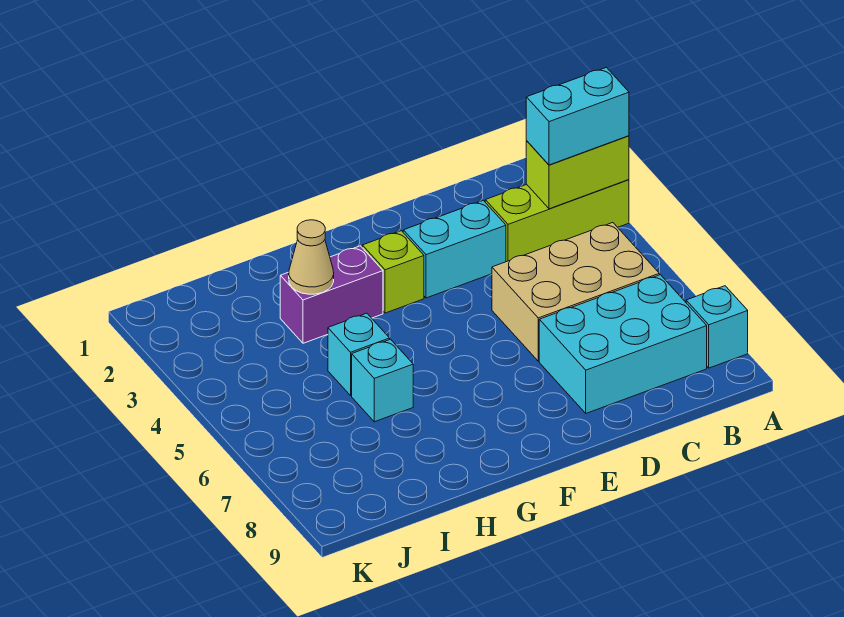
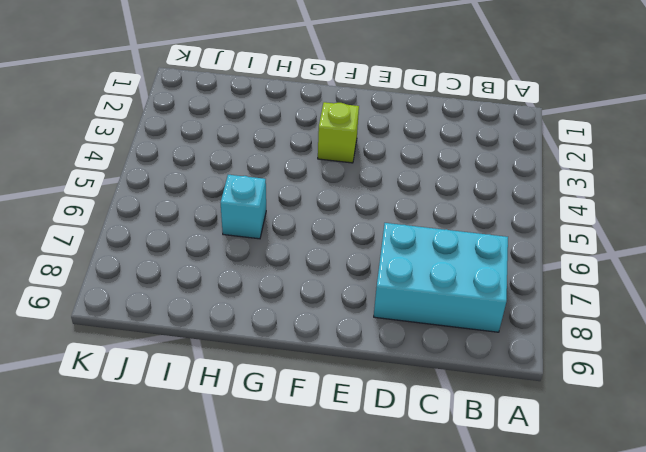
none -> lime brick A3:C3 level 1
none -> cyan brick A8 level 1
none -> tan brick B5:D6 level 1

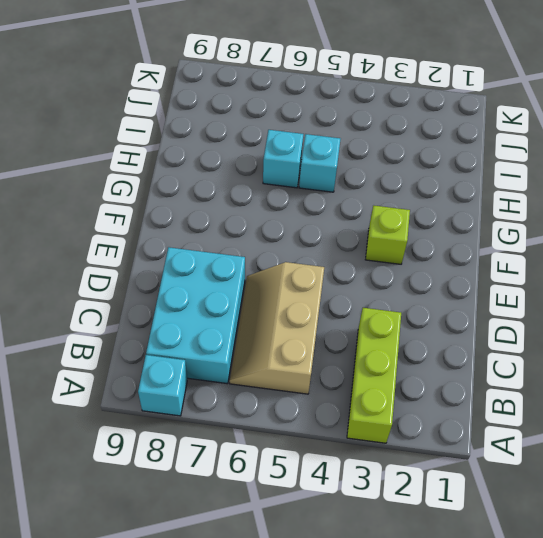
tan slope B5:D6 level 1 top 5 -> tan brick B5:D6 level 1
none -> cyan brick D3:E3 level 1
none -> purple brick G3:H3 level 1
none -> lime brick A3:B3 level 2

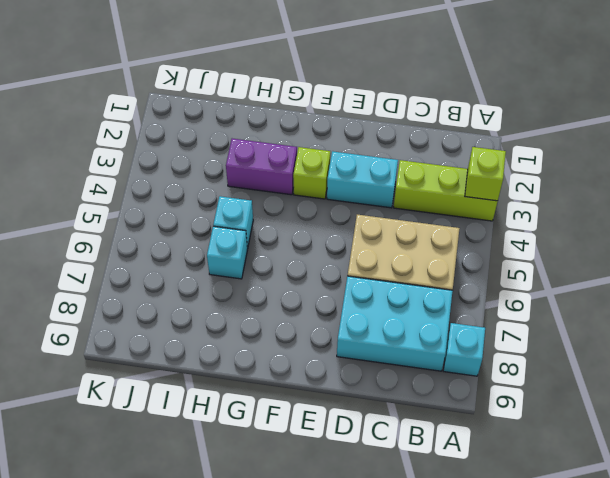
lime brick A3 level 2 -> lime brick A3:B3 level 2
none -> tan cone H3 level 2
none -> cyan brick A3:B3 level 3

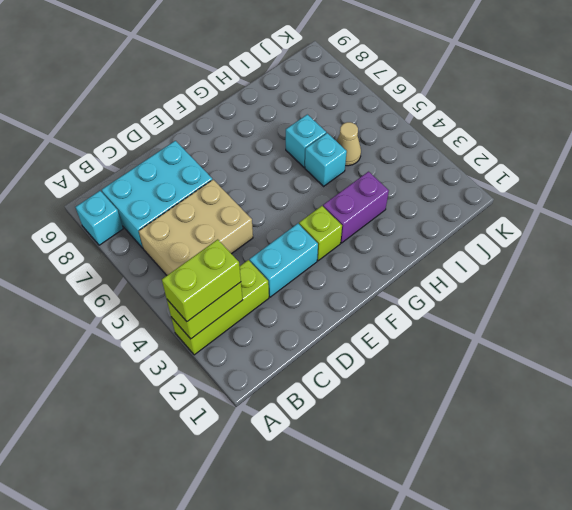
lime brick A3:B3 level 3 -> cyan brick A3:B3 level 3
tan cone I5 level 1 -> tan cone H3 level 2

